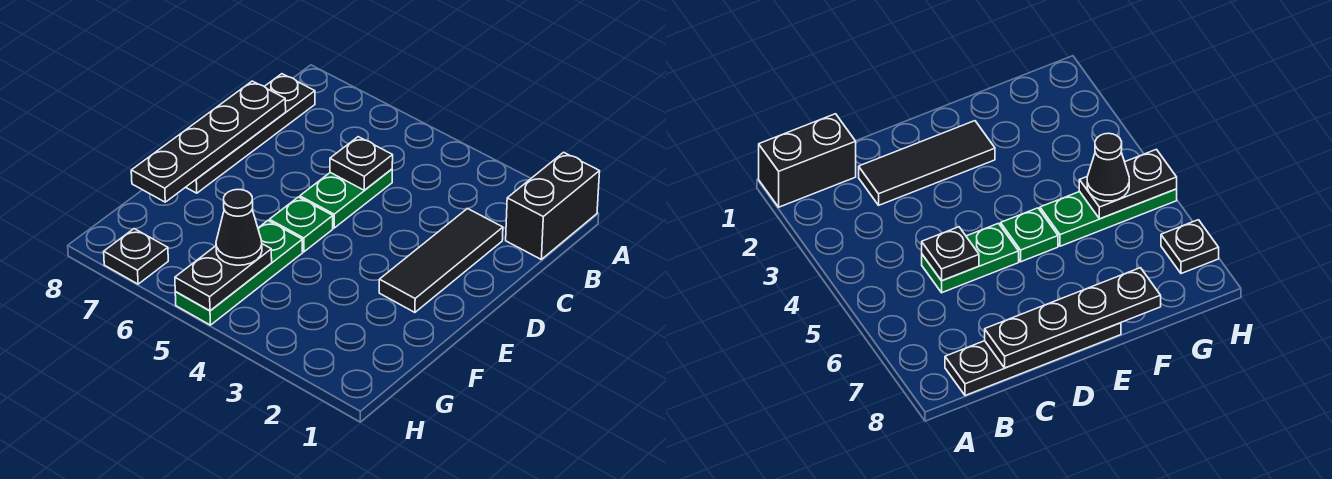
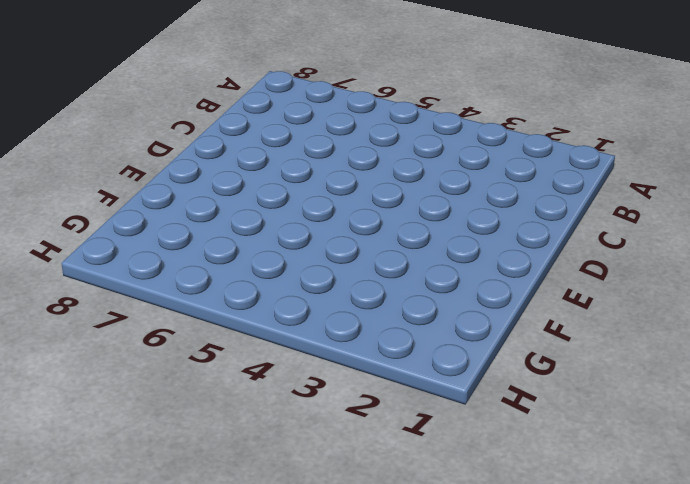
none -> black brick A1:B1 level 1
none -> black plate B8:E8 level 1

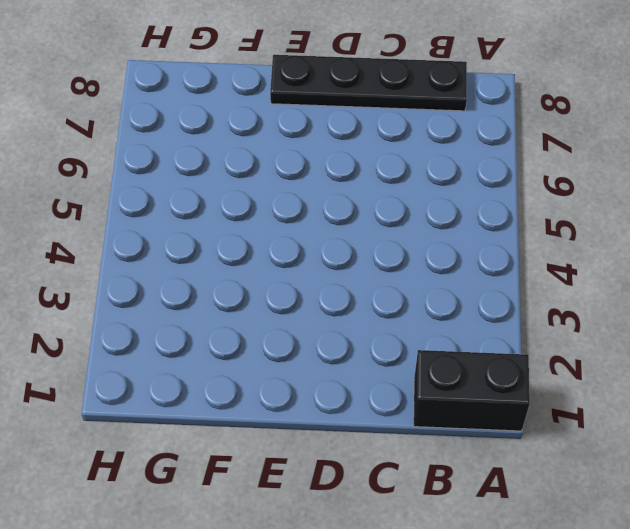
none -> black tile C2:E2 level 1
none -> green plate C5:D5 level 1

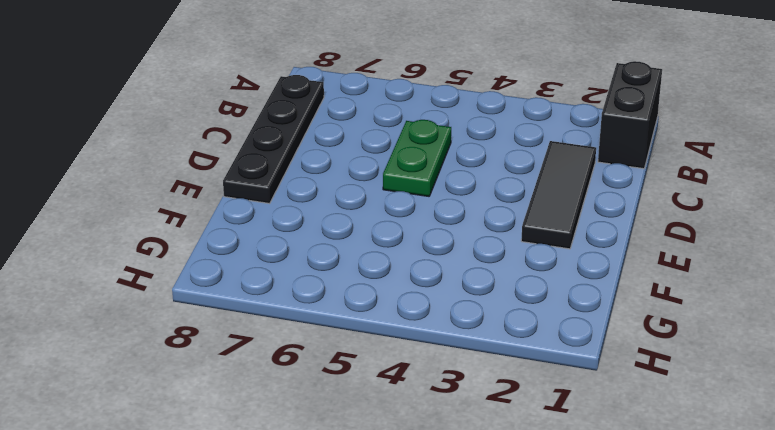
none -> green plate E5 level 1
none -> green plate F5:H5 level 1

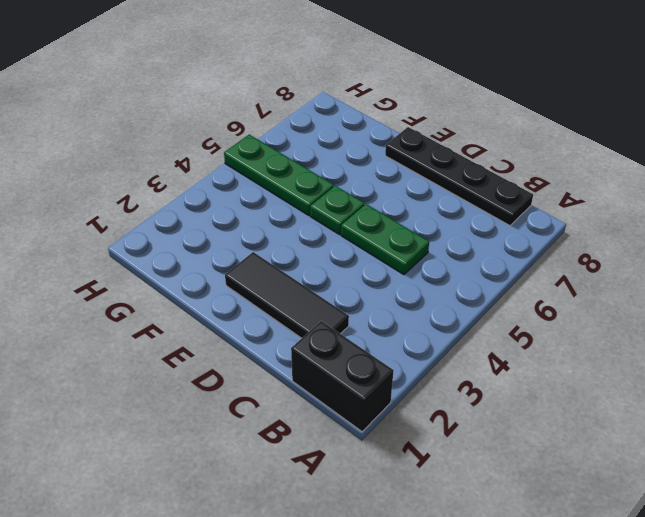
none -> black plate H7 level 1
none -> black plate C5 level 2

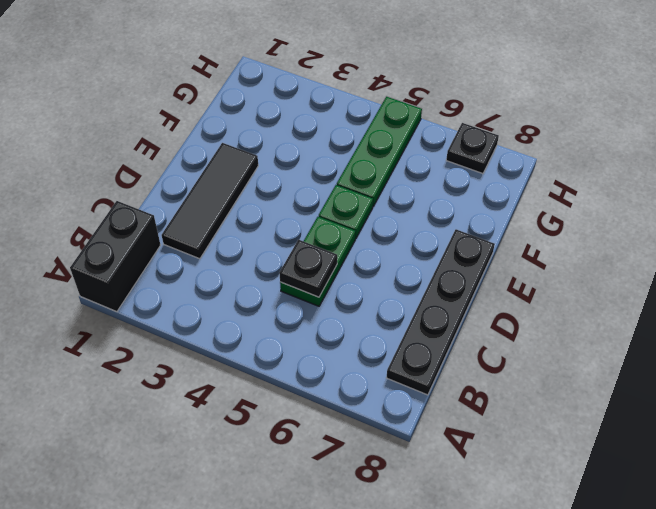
none -> black plate C8:F8 level 2
none -> black plate G5:H5 level 2

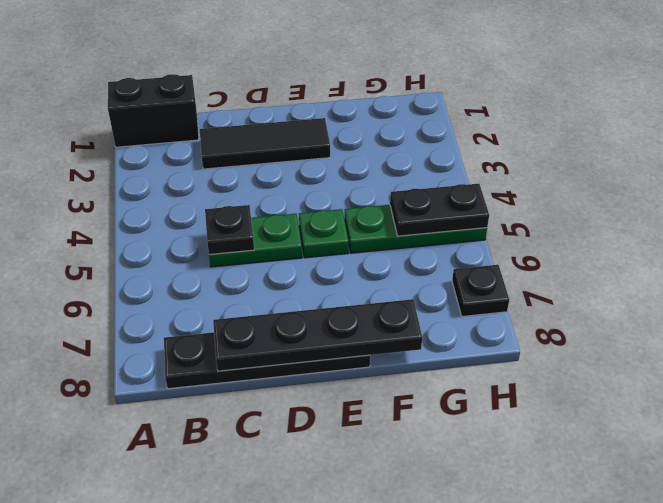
none -> black cone G5 level 3

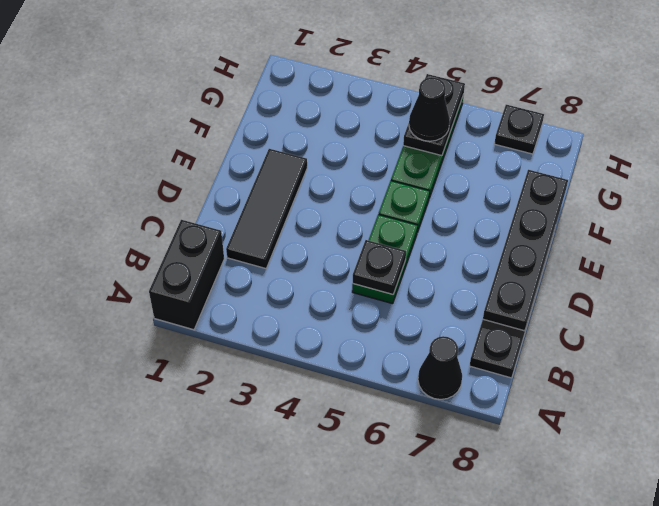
black cone A7 level 1 -> none

